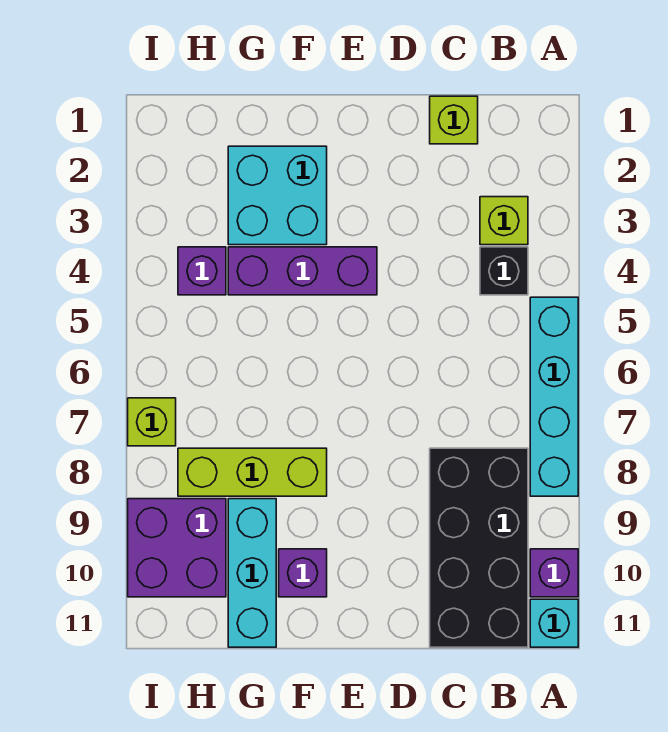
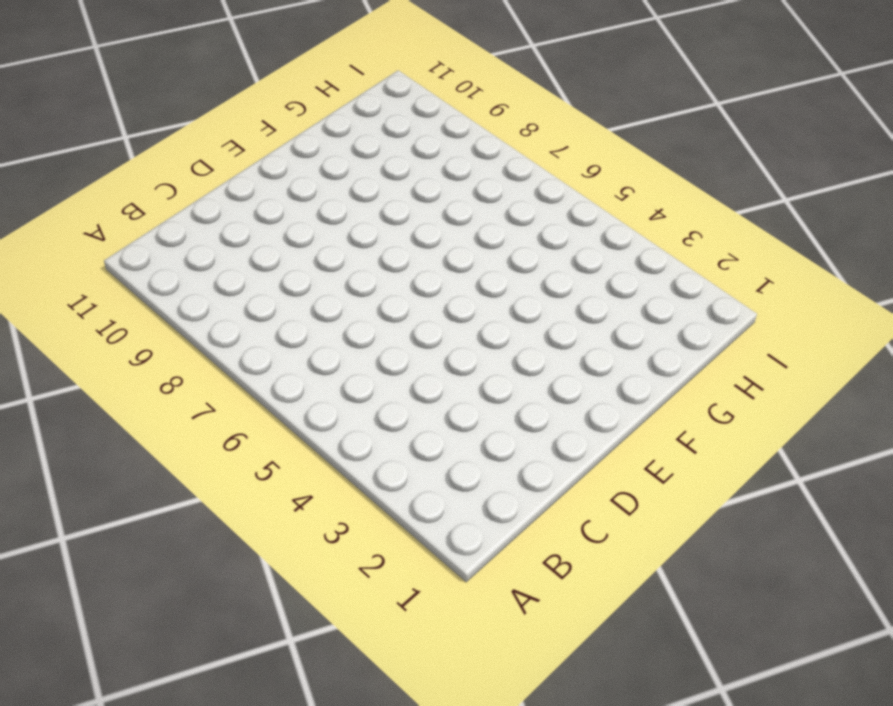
none -> cyan brick A5:A8 level 1
none -> purple brick A10 level 1
none -> cyan brick A11 level 1

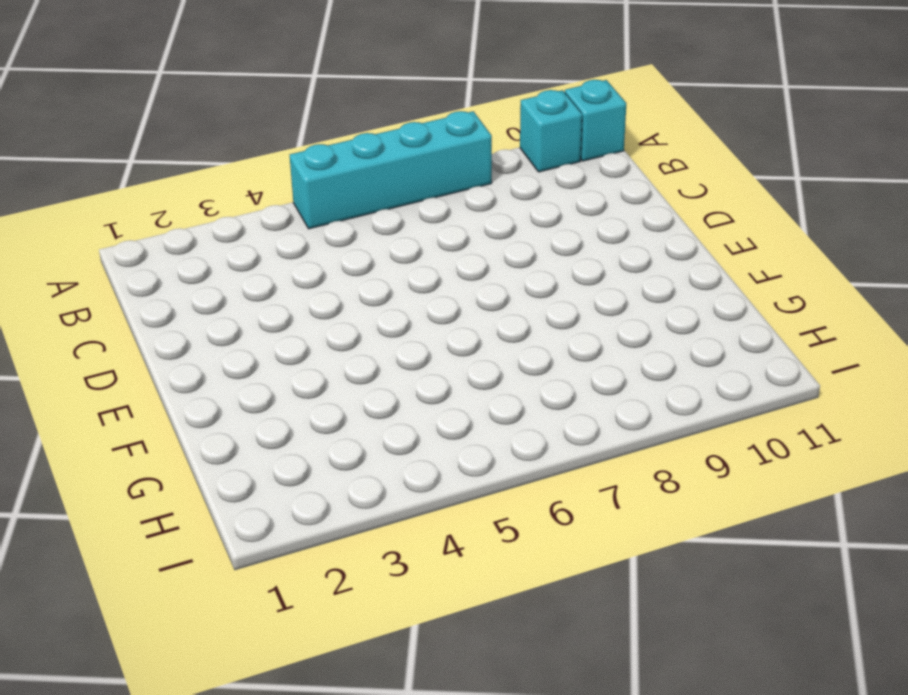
cyan brick A10 level 1 -> purple brick A10 level 1
none -> lime brick B3 level 1
none -> black brick B4 level 1
none -> black brick B8:C11 level 1

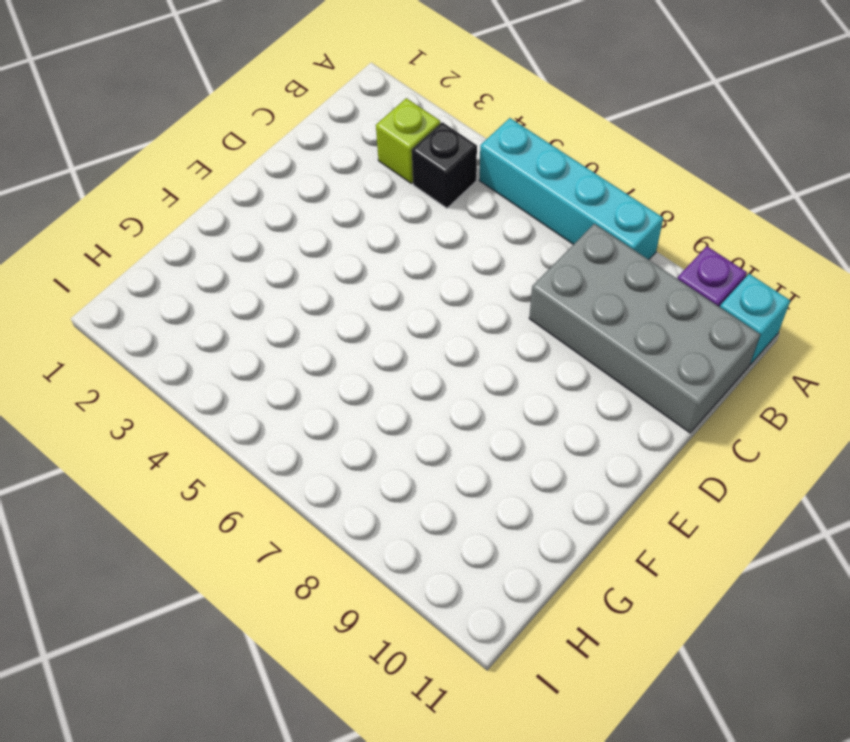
grey brick B8:C11 level 1 -> black brick B8:C11 level 1
none -> lime brick C1 level 1
none -> purple brick E4:G4 level 1
none -> cyan brick F2:G3 level 1

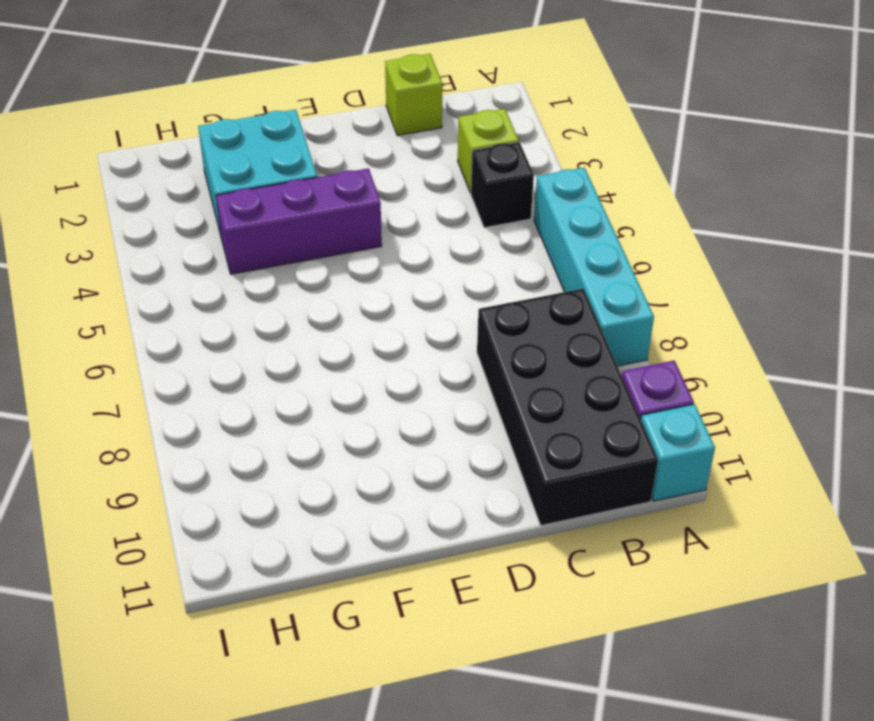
none -> lime brick F8:H8 level 1
none -> purple brick F10 level 1
none -> cyan brick G9:G11 level 1

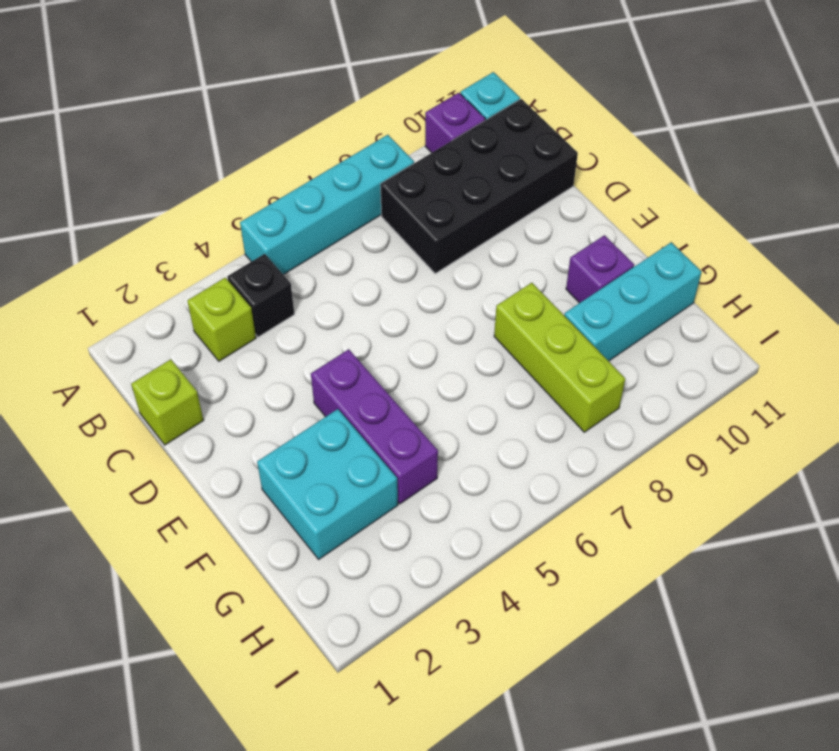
none -> purple brick H4 level 1
none -> purple brick H9:I10 level 1
none -> lime brick I7 level 1

